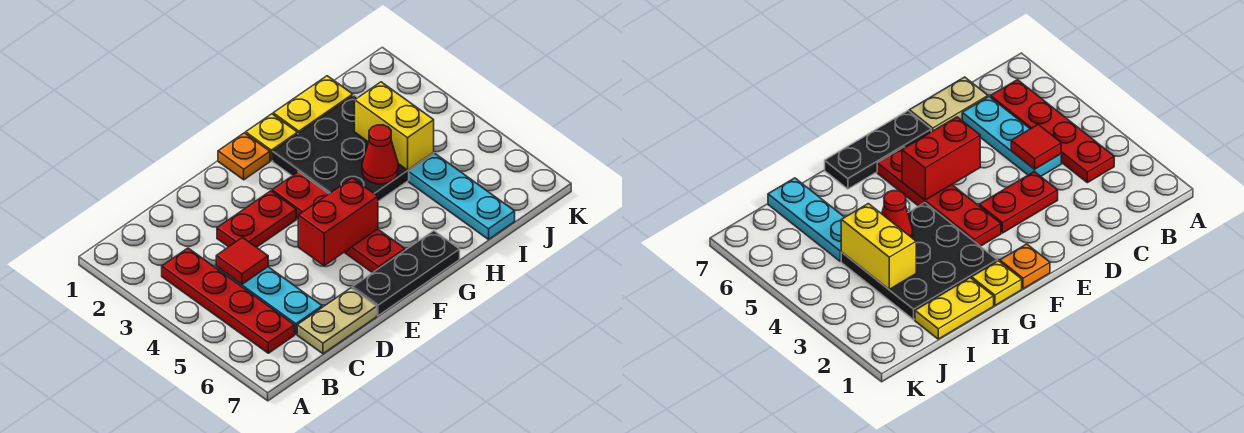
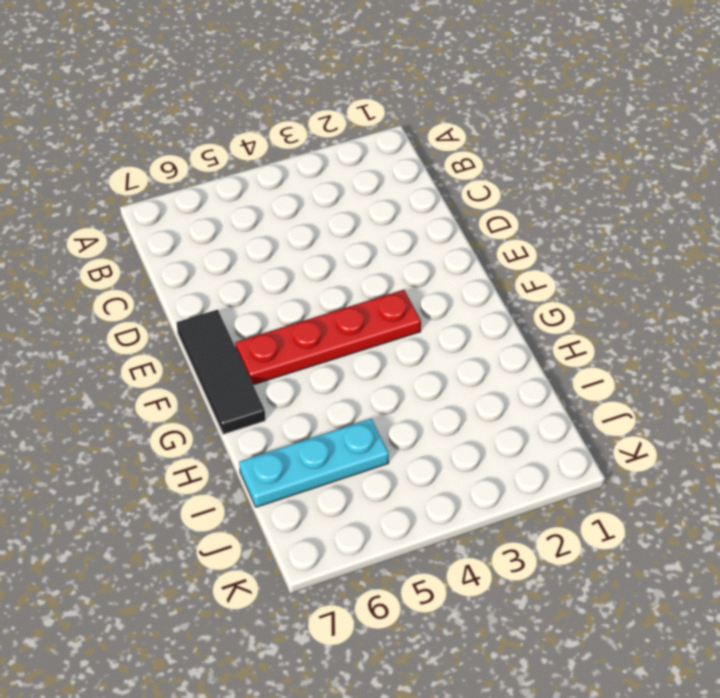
black tile E7:G7 level 1 -> black plate E7:G7 level 1
none -> red plate B3:B6 level 1
none -> cyan plate C4:C6 level 1
none -> tan plate C7:D7 level 1

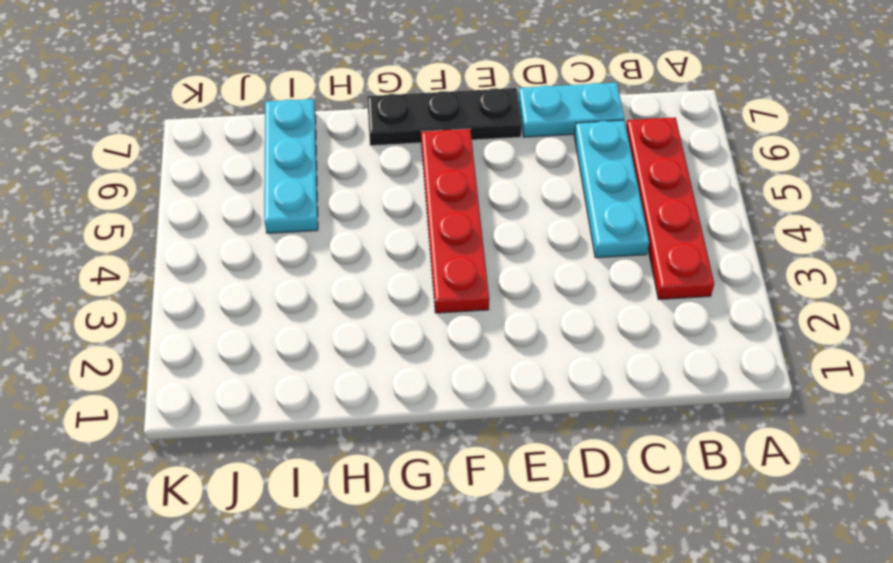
cyan plate C7:D7 level 1 -> tan plate C7:D7 level 1
none -> red plate D3:E3 level 1
none -> orange plate F1 level 1
none -> yellow plate G1 level 1

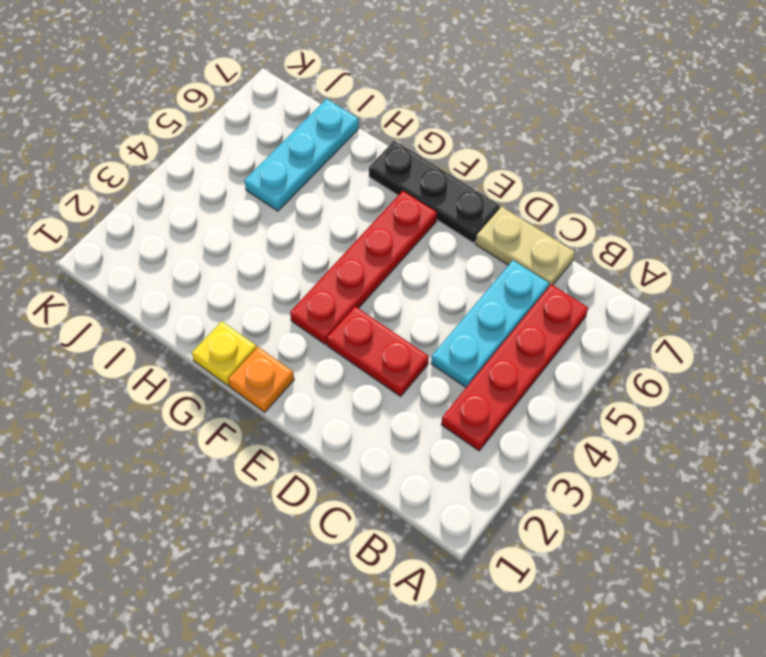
none -> black plate G2:I4 level 1
none -> yellow plate H1:I1 level 1
none -> red tile C4 level 2

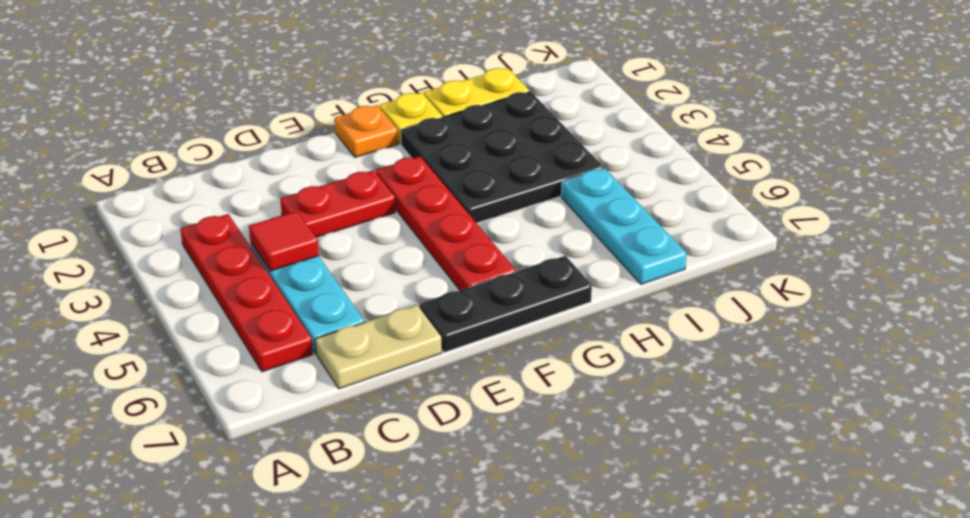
none -> red brick E5:F5 level 2
none -> red cone H4 level 2
none -> yellow brick I3:I4 level 2

